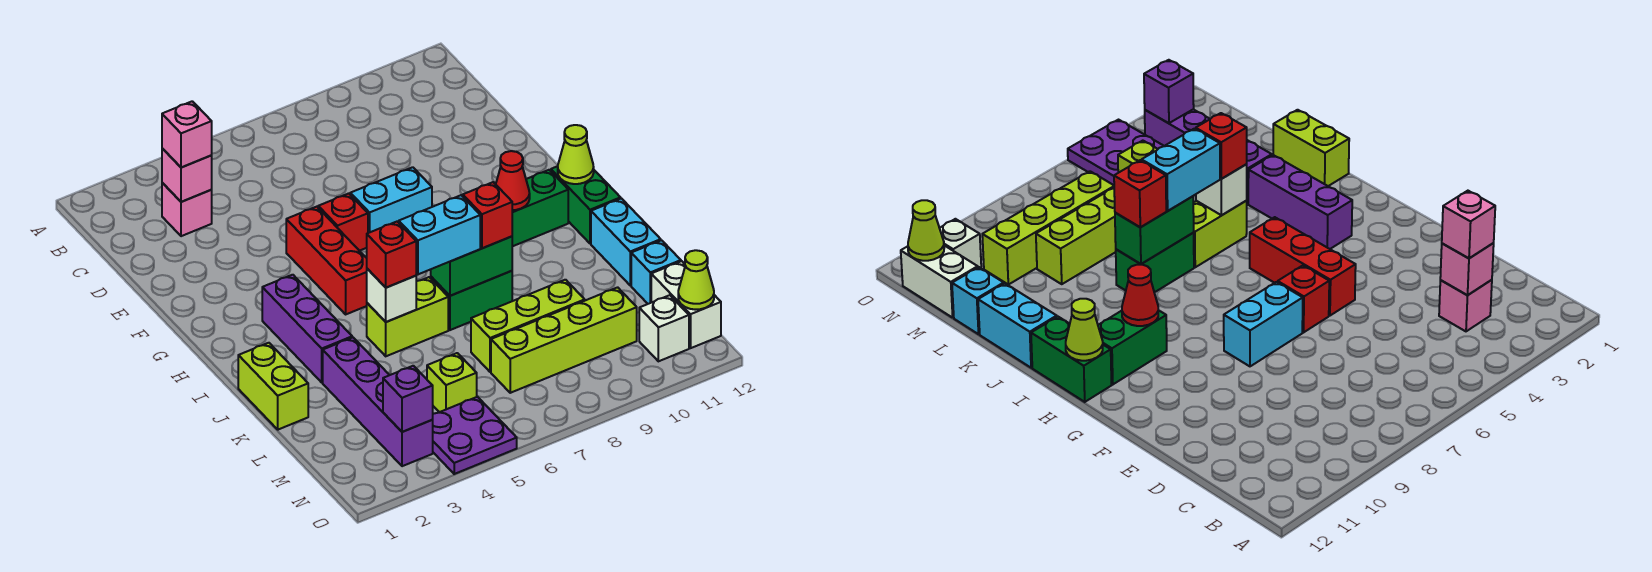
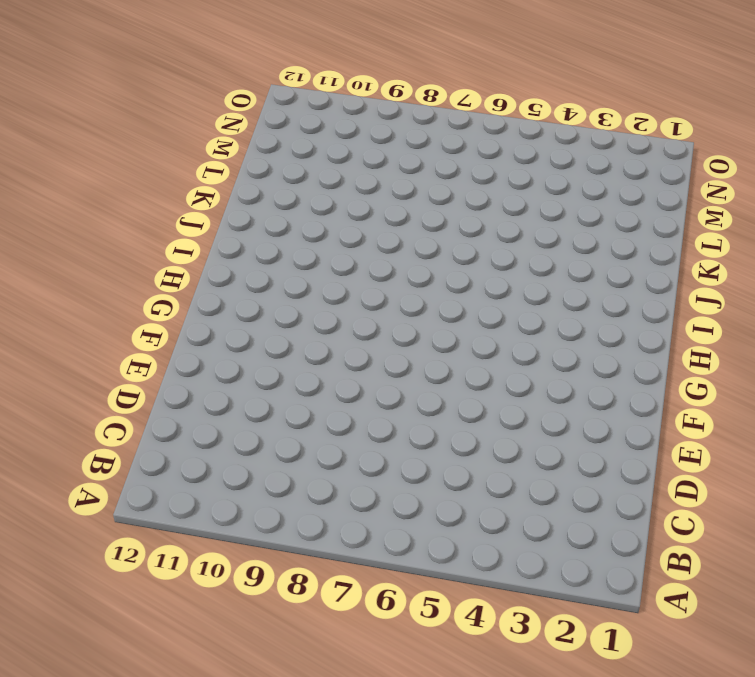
none -> pink brick C3 level 1
none -> red brick F5:H5 level 1
none -> red brick F6 level 1
none -> cyan brick F7:F8 level 1

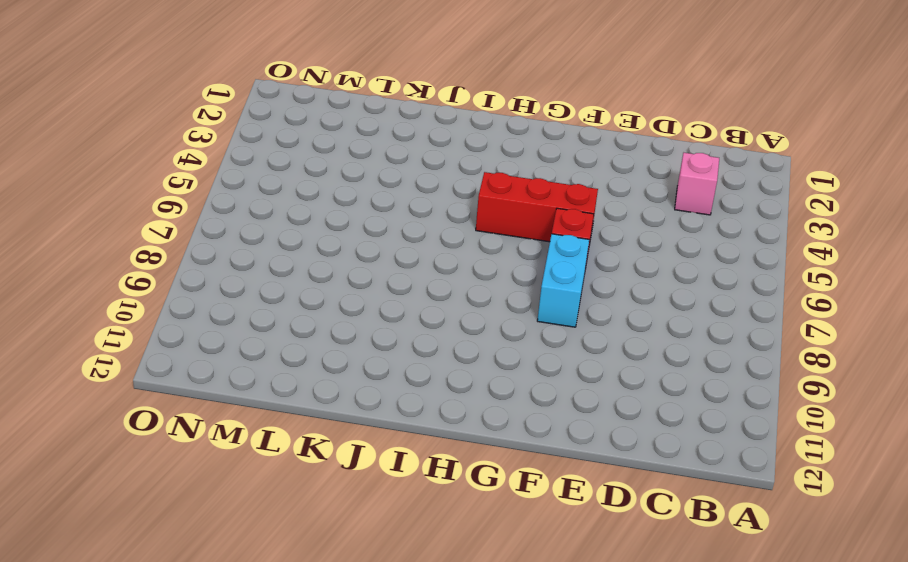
none -> purple brick H3:J3 level 1
none -> green brick H10:H11 level 1
none -> green brick H12:I12 level 1
none -> lime brick J1:K1 level 1

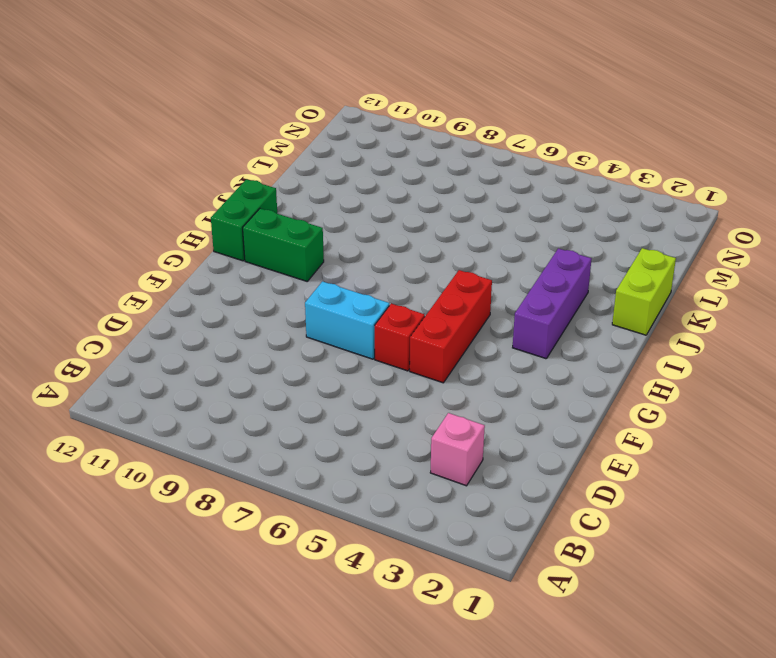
none -> lime brick J5:J6 level 1
none -> green brick J7:J8 level 1
none -> cyan brick J12:K12 level 1
none -> purple brick K3:N3 level 1

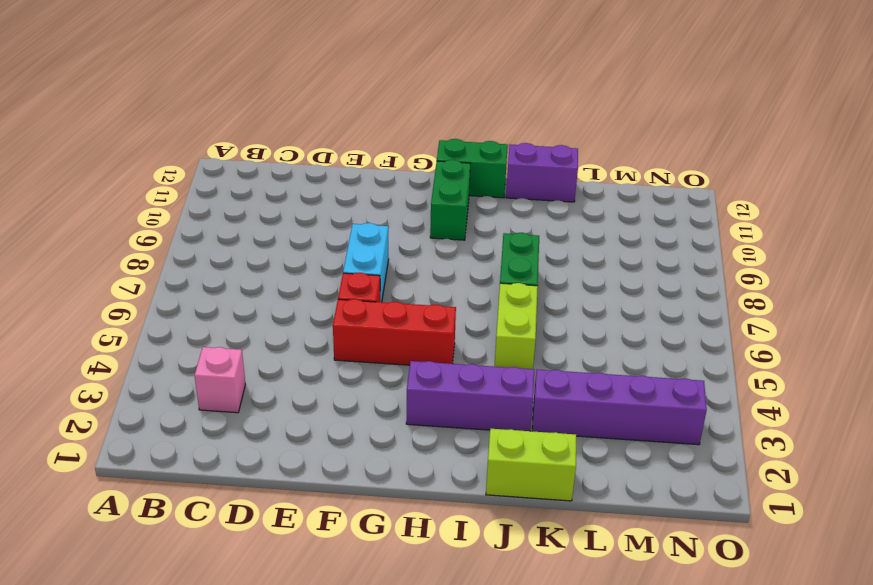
purple brick J12:K12 level 1 -> cyan brick J12:K12 level 1
none -> lime brick L7:L9 level 1
none -> cyan brick L12 level 1
none -> lime brick M5 level 1
none -> lime brick M7:M10 level 1

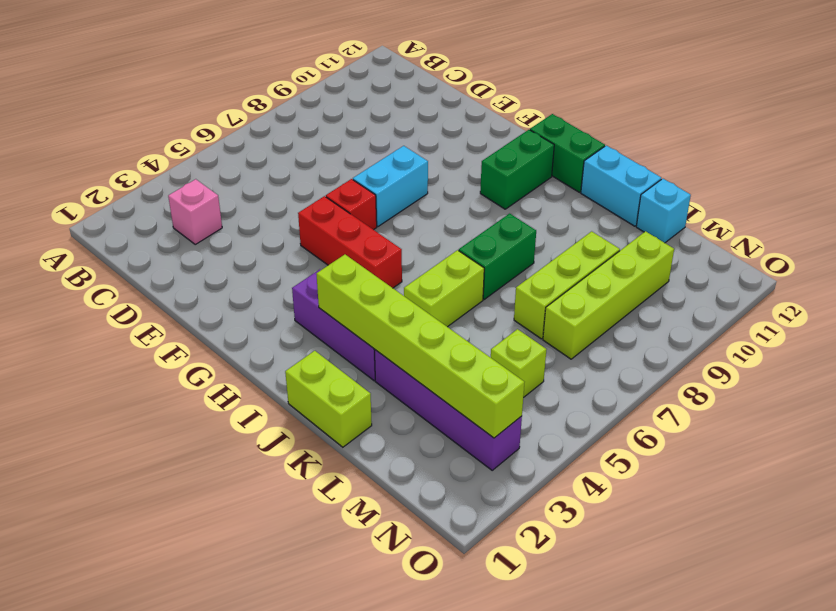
lime brick I3:N3 level 2 -> purple brick N3 level 2
none -> white brick M12:N12 level 1
none -> purple plate N4:O5 level 1
none -> white brick N11 level 1
none -> pink brick C3 level 2

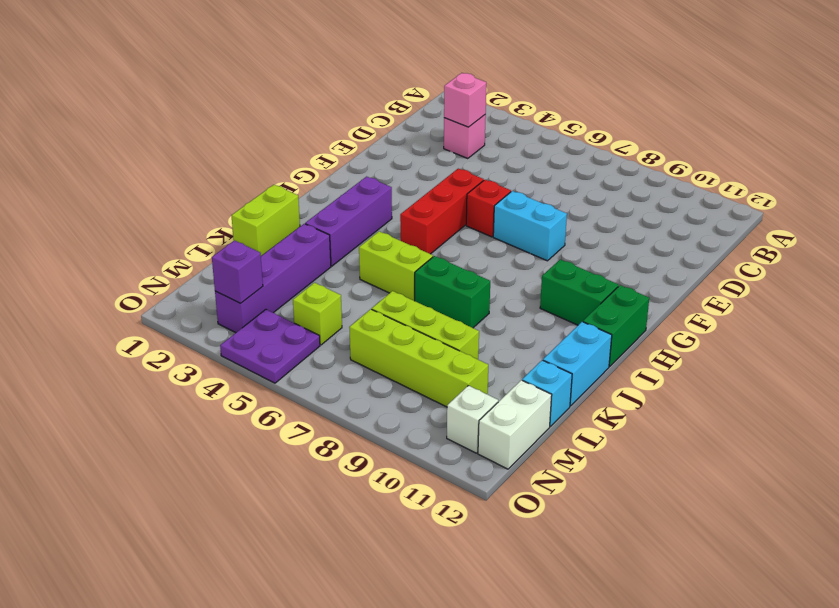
none -> red cone H10 level 2
none -> lime cone H12 level 2
none -> white brick J5 level 2
none -> green brick J7:J8 level 2

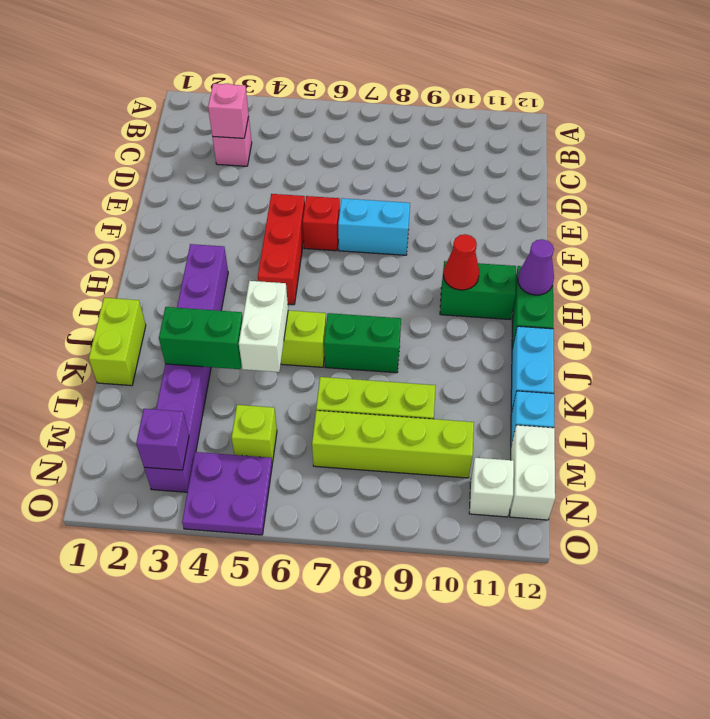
purple cone H12 level 2 -> lime cone H12 level 2
white brick J5:K5 level 2 -> white brick J5 level 2
green brick K3:K4 level 2 -> green brick J7:J8 level 2
none -> lime cone N12 level 2
none -> pink brick C3 level 3
none -> red brick J5 level 3
none -> cyan brick J6:J7 level 3

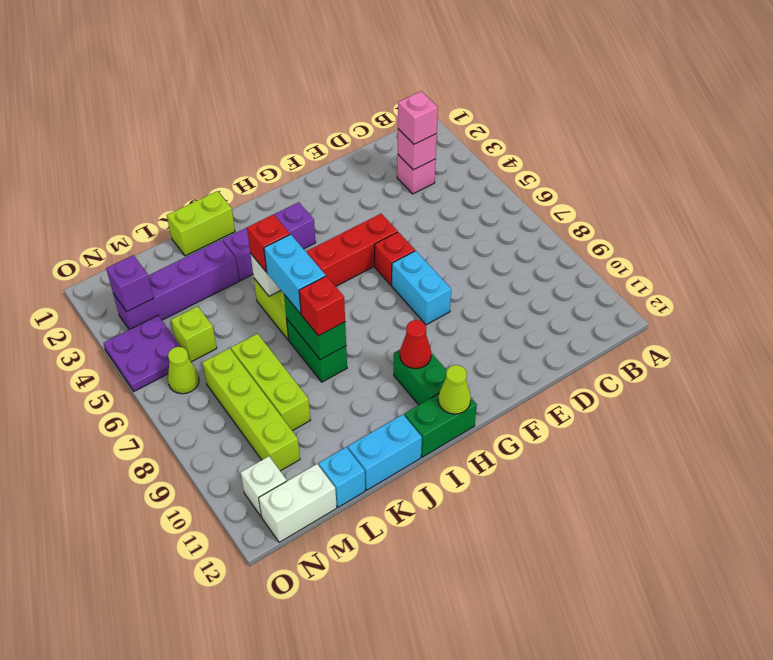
lime cone N6 level 1 -> lime cone N12 level 2

